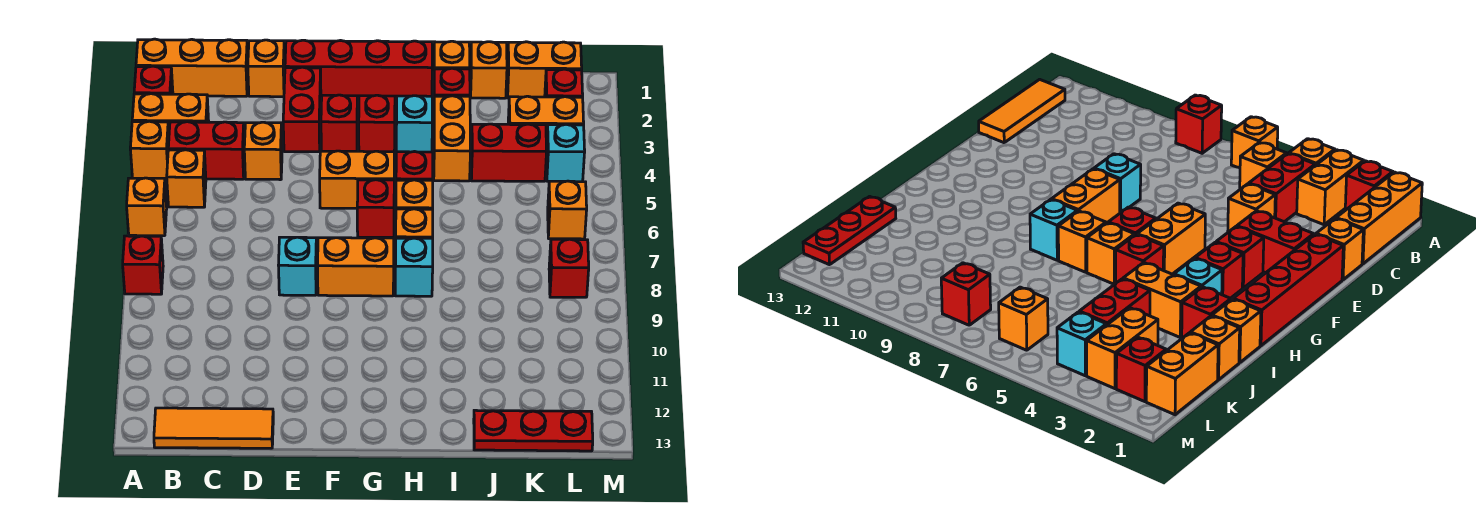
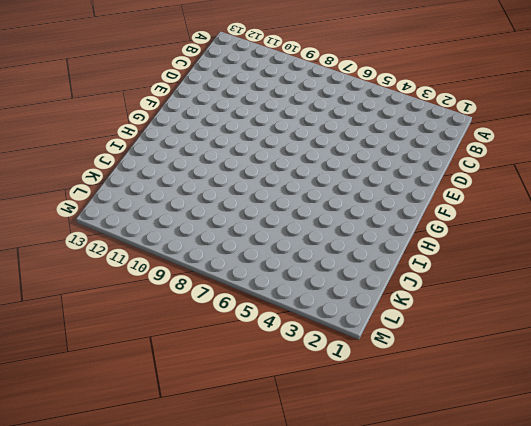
none -> orange brick A1:C1 level 1
none -> red brick A2 level 1
none -> orange brick A3:B3 level 1
none -> orange brick A4 level 1

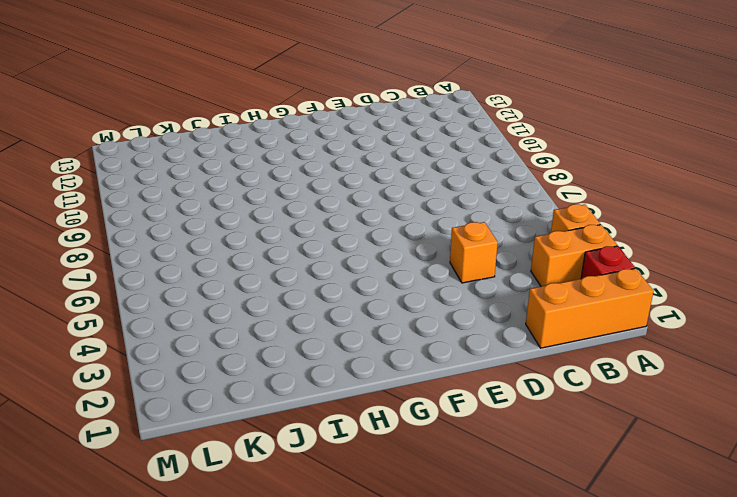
none -> orange brick A6 level 1
none -> red brick A8 level 1
none -> red brick B4:C4 level 1
none -> orange brick B5 level 1

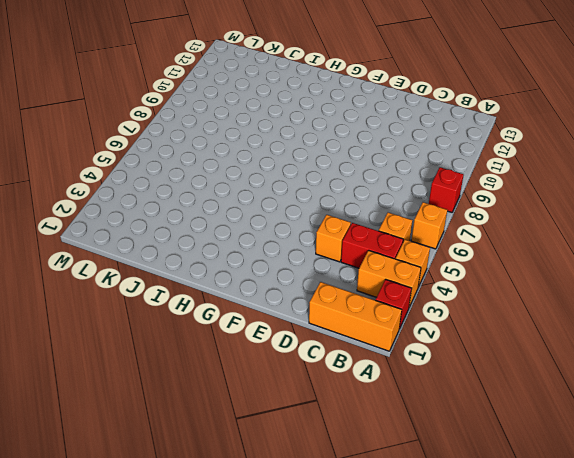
none -> orange tile B13:D13 level 1
none -> orange brick D1 level 1
none -> red brick E1:H1 level 1
none -> red brick E2:E3 level 1

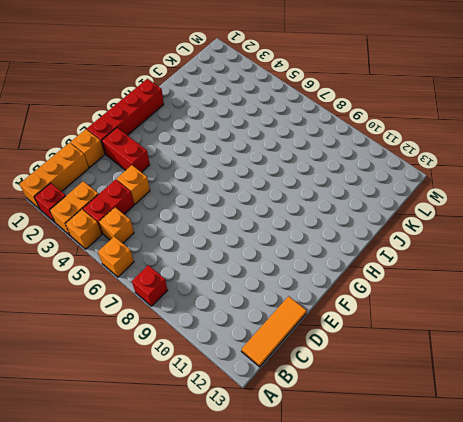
none -> cyan brick E8 level 1
none -> red brick F3 level 1
none -> orange brick F5:G5 level 1
none -> orange brick F8:G8 level 1

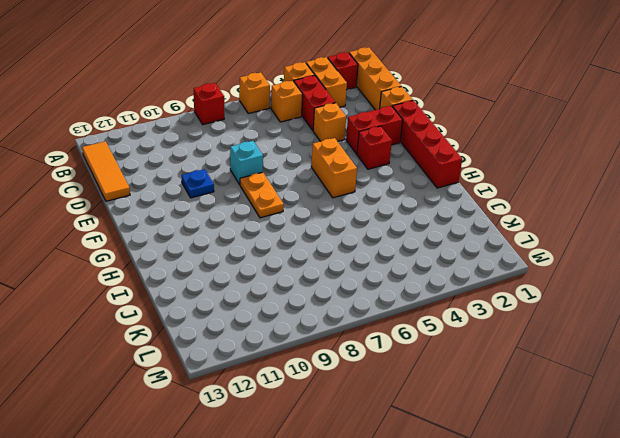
blue plate E10 level 1 -> none
orange plate F8:G8 level 1 -> orange brick F8:G8 level 1
none -> red brick G3 level 1
none -> red brick G6 level 1
none -> cyan brick H3 level 1
none -> red brick H5 level 1

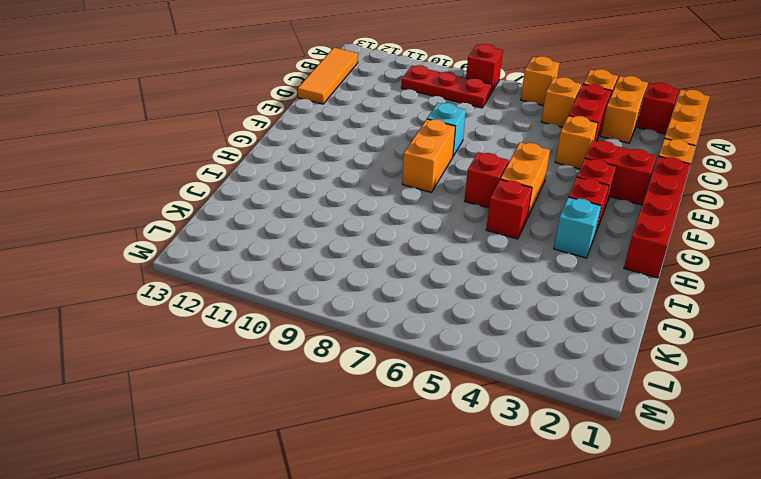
red plate B8:B10 level 1 -> red plate J13:L13 level 1
none -> orange brick H6 level 1
none -> orange brick H7 level 1
none -> cyan brick H8 level 1
none -> orange brick I1 level 1

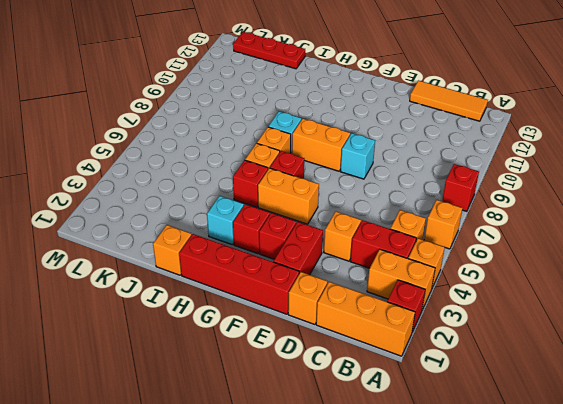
none -> red brick I2 level 1
none -> orange brick I3:I4 level 1
none -> orange brick J1 level 1
none -> red brick J4:K4 level 1

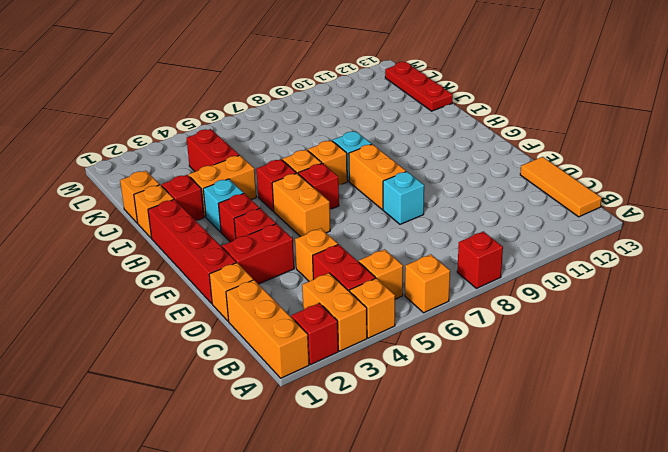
none -> orange brick K1:L1 level 1
none -> orange brick K3:L3 level 1
none -> red brick L2 level 1
none -> cyan brick L4 level 1

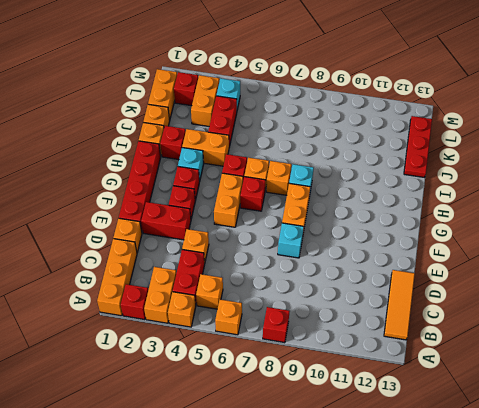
none -> orange brick L6 level 1
none -> red brick L8 level 1

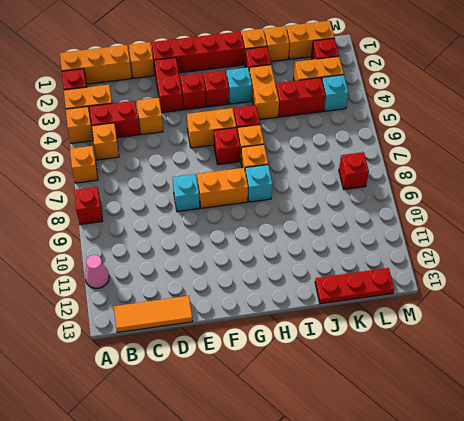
pink cone A11 level 1 -> none
none -> orange brick L6 level 1

